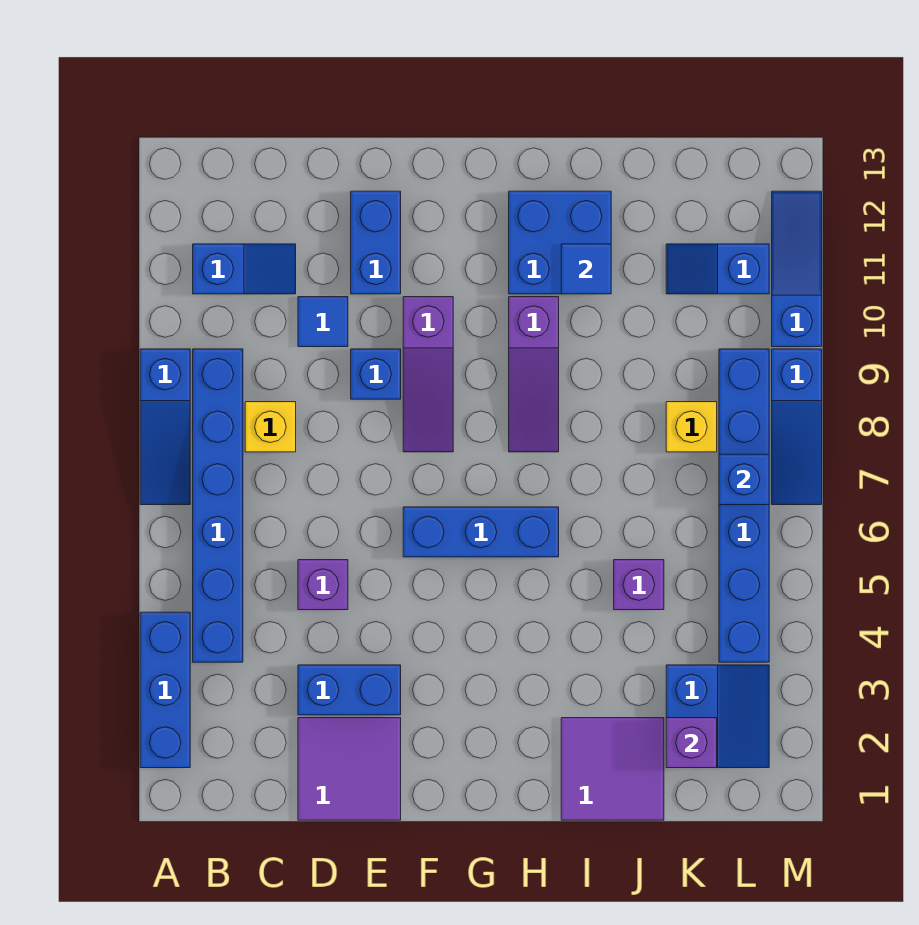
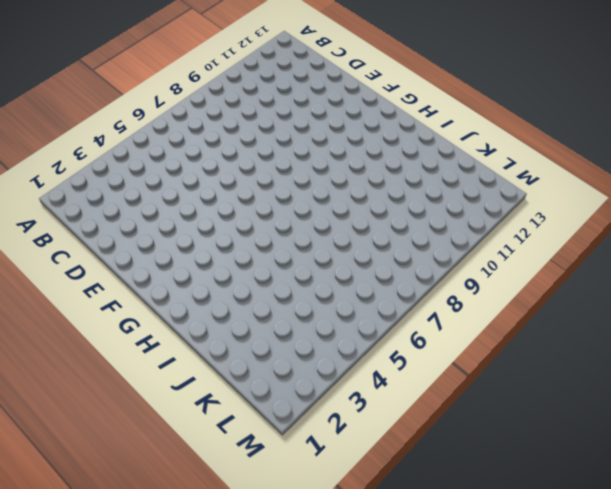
none -> blue brick A2:A4 level 1
none -> blue slope A7:A9 level 1 top 9
none -> blue brick B4:B9 level 1

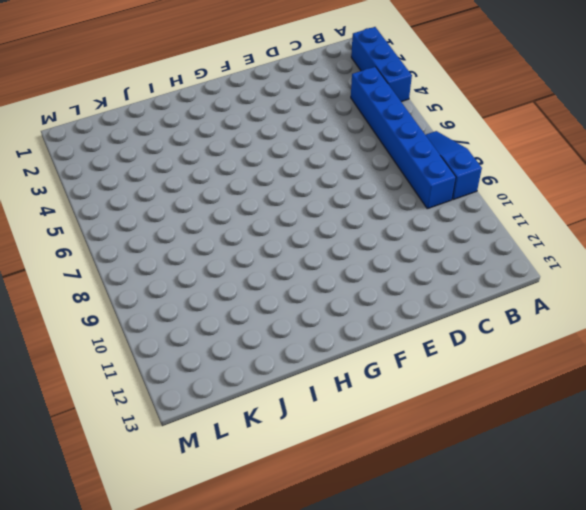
none -> blue slope B11:C11 level 1 top B
none -> yellow brick C8 level 1
none -> purple tile D1:E2 level 1

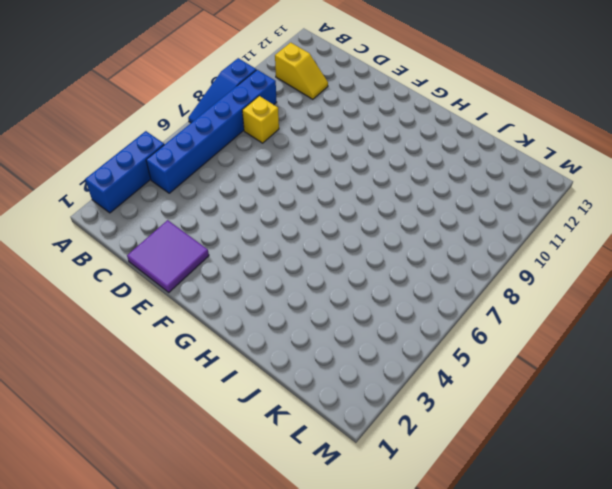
yellow slope B11:C11 level 1 top B -> blue slope B11:C11 level 1 top B
none -> blue brick D3:E3 level 1
none -> purple brick D5 level 1
none -> blue tile D10 level 1

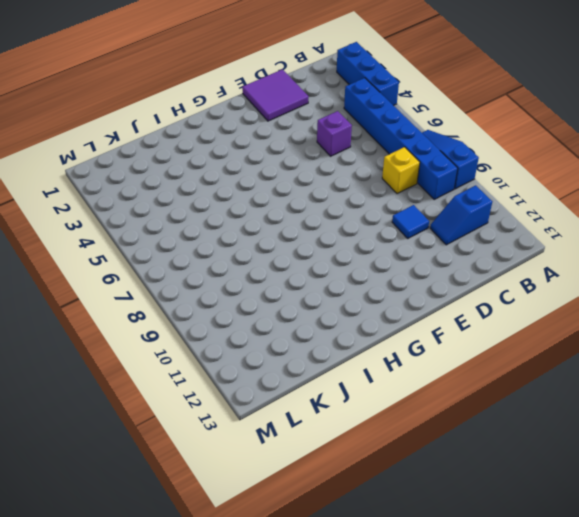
none -> blue brick D3:E3 level 1
none -> blue brick E9 level 1
none -> blue brick E11:E12 level 1

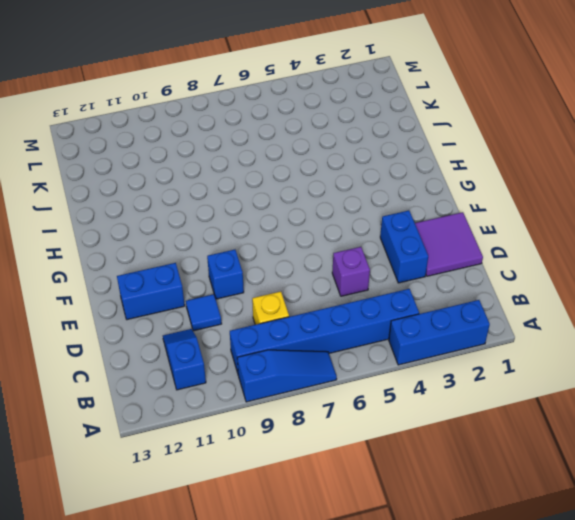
none -> blue brick F6:H6 level 1
none -> purple slope F8:F10 level 1 top 10
none -> purple slope H8:H10 level 1 top 10

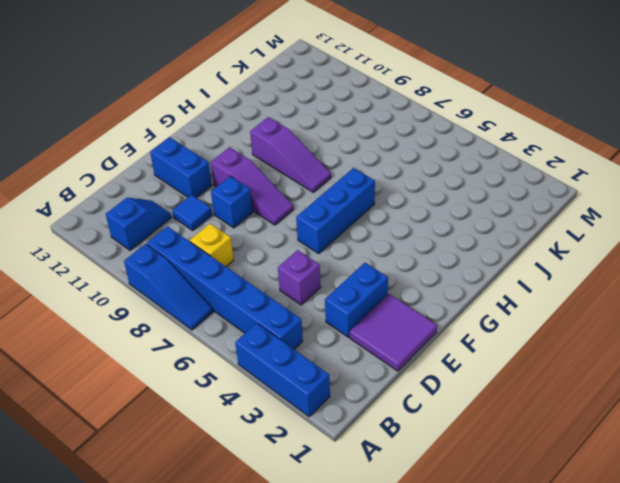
none -> blue brick H11:I12 level 1
none -> purple tile I1:J2 level 1
none -> purple brick J5 level 1

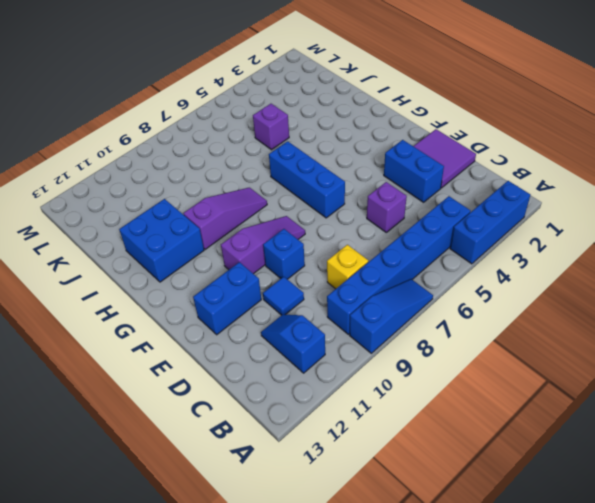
none -> purple tile I1:J2 level 1
none -> blue slope K2:L3 level 1 top K
none -> yellow brick K8 level 1

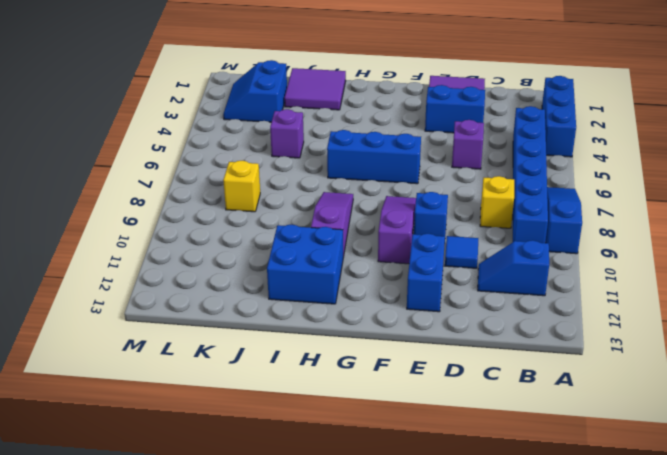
none -> blue slope K11:L11 level 1 top L
none -> blue brick L4:L9 level 1
none -> blue slope M7:M9 level 1 top 9

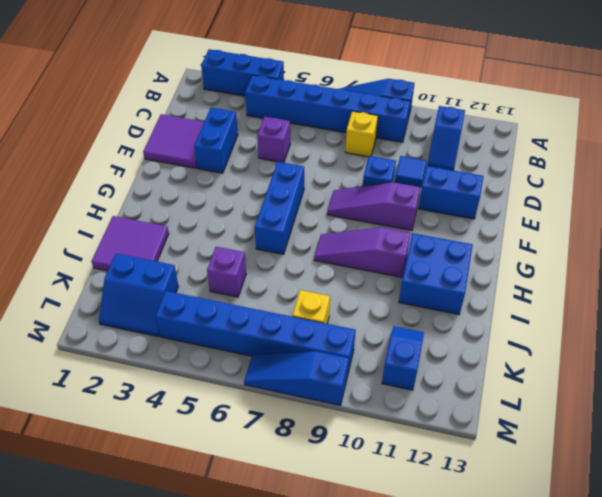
none -> blue slope M10:M12 level 1 top 10
none -> blue tile I11 level 2
none -> purple brick K2 level 2

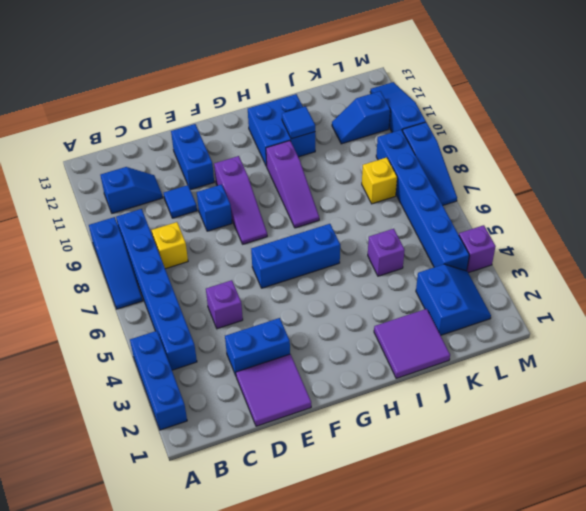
purple brick M4 level 1 -> purple brick K2 level 2
none -> blue brick L7 level 2

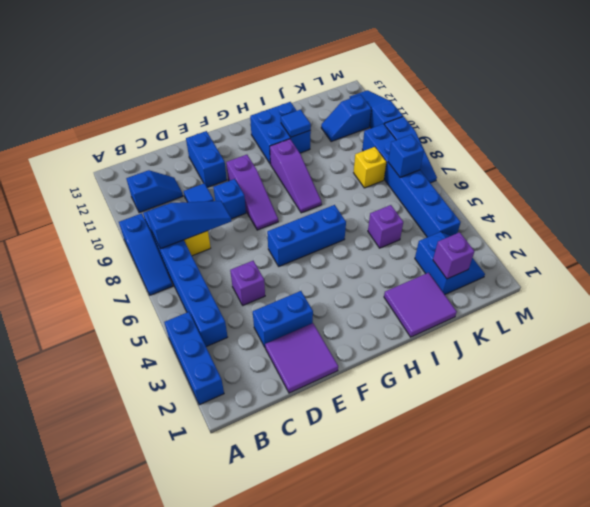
blue slope B8:D8 level 2 top B -> none

